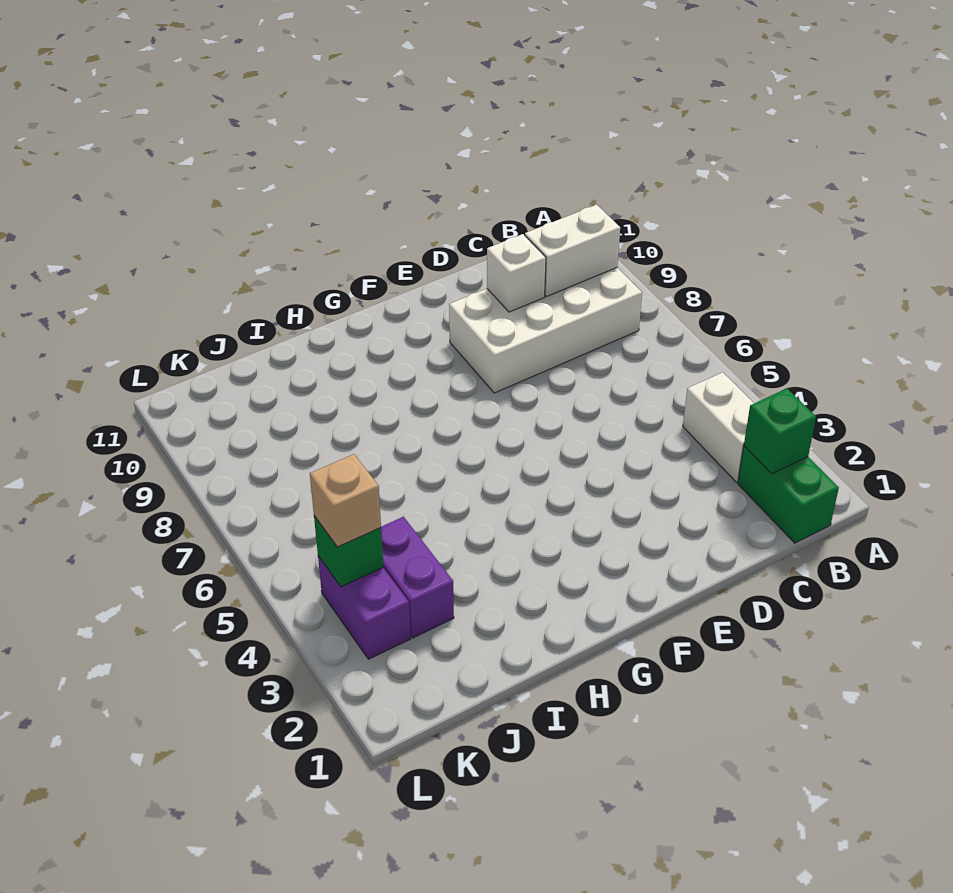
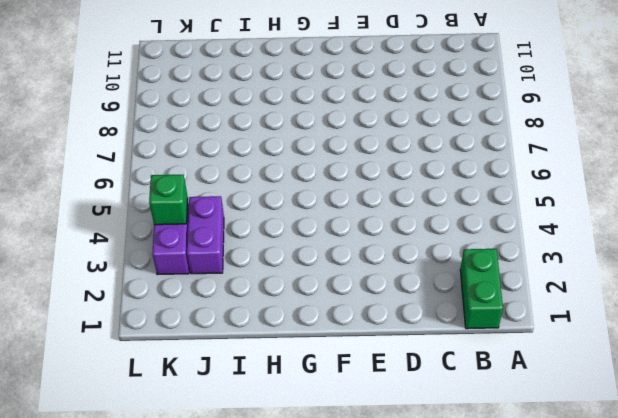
none -> white brick B3:B4 level 1
none -> white brick B8:E9 level 1

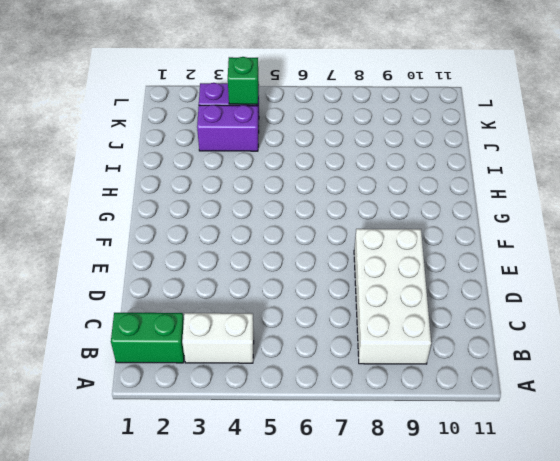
none -> green brick B2 level 2
none -> white brick B9:C9 level 2

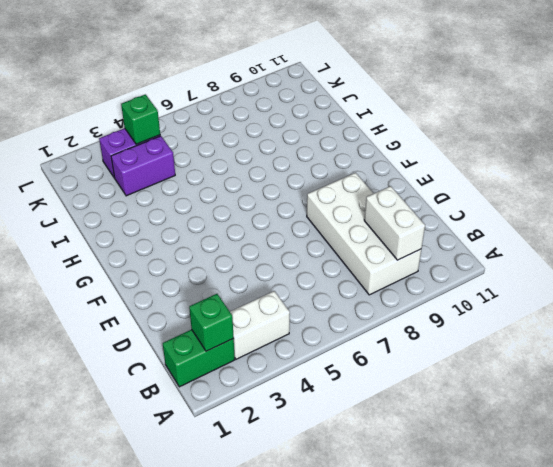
none -> white brick D9 level 2
none -> tan brick K4 level 3

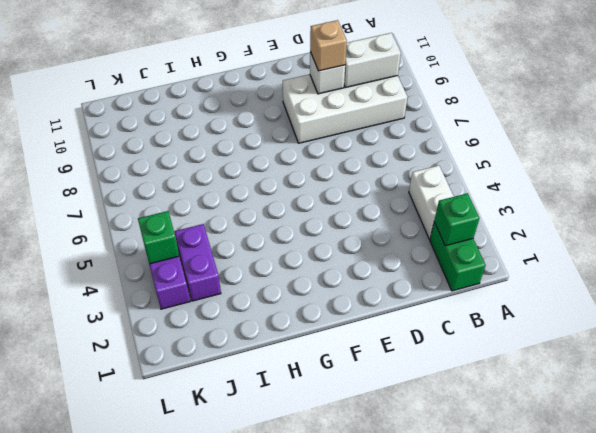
tan brick D9 level 3 -> tan brick K4 level 3

